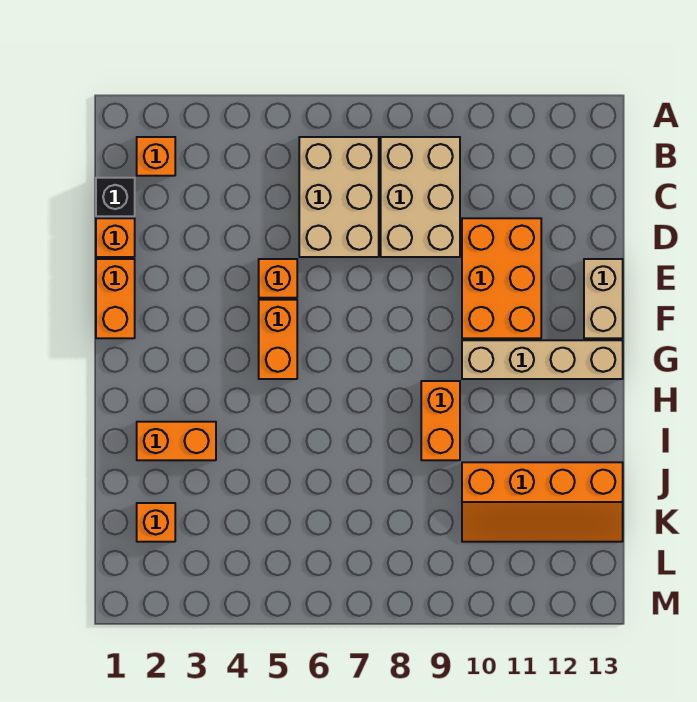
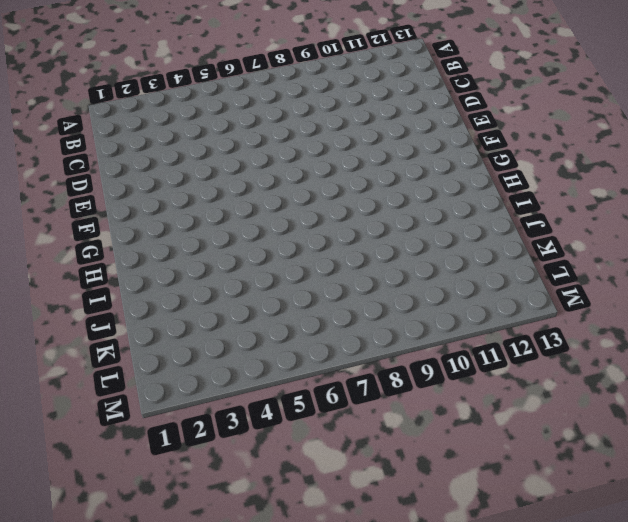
none -> orange brick B2 level 1
none -> tan brick B6:D7 level 1
none -> tan brick B8:D9 level 1

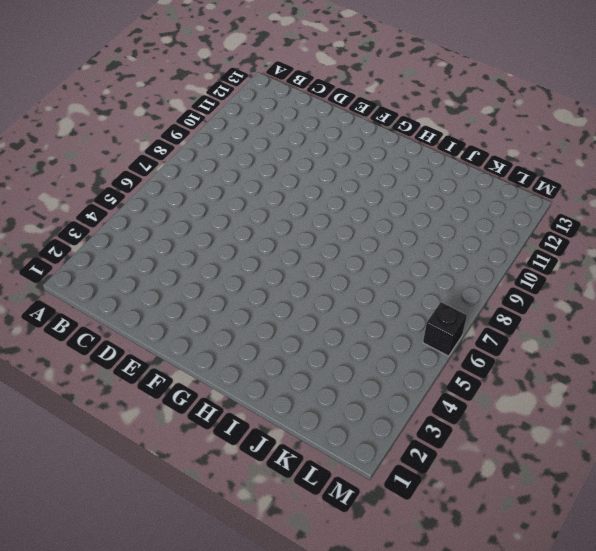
black brick M6 level 1 -> black brick C1 level 1
none -> orange brick B2 level 1
none -> tan brick B6:D7 level 1
none -> tan brick B8:D9 level 1

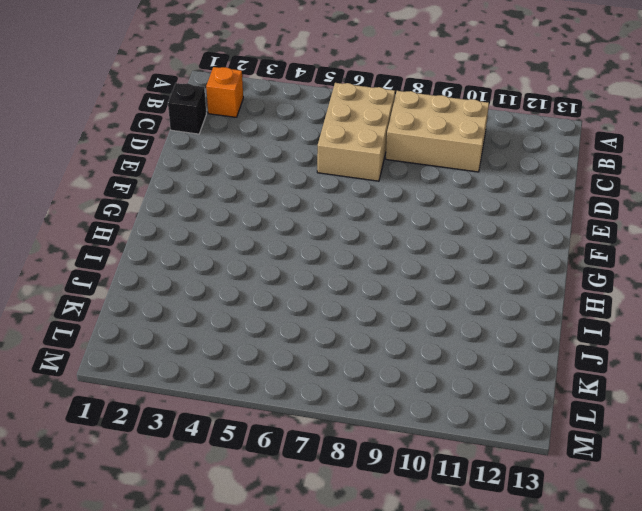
tan brick B8:C10 level 1 -> tan brick B8:D9 level 1
none -> orange brick D1 level 1
none -> orange brick D10:F11 level 1
none -> orange brick E1:F1 level 1

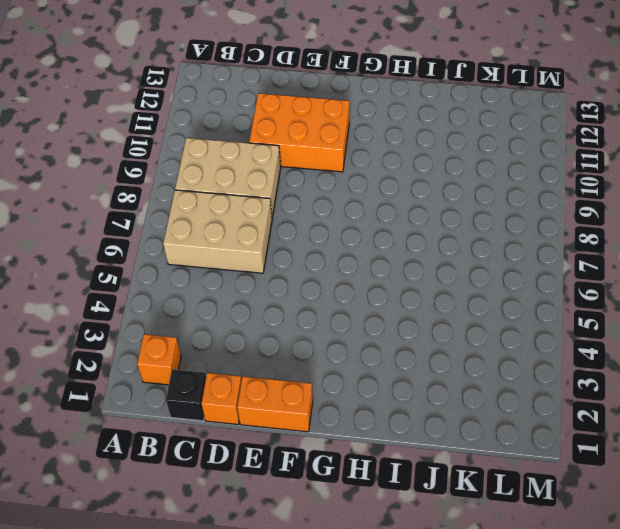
none -> orange brick E5 level 1
none -> tan brick E13:F13 level 1
none -> orange brick F5:G5 level 1

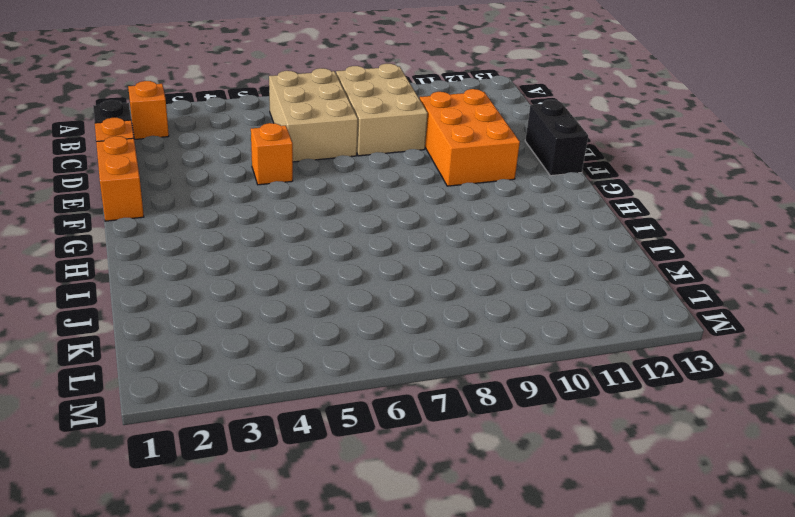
black brick E13:F13 level 1 -> tan brick E13:F13 level 1
none -> orange brick F5:G5 level 1
none -> tan brick G10:G13 level 1
none -> orange brick H9:I9 level 1

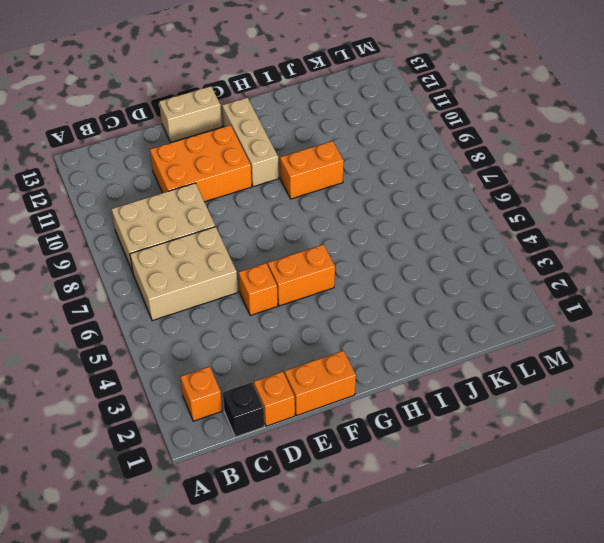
tan brick G10:G12 level 1 -> tan brick G10:G13 level 1
none -> orange brick I2:I3 level 1
none -> orange slope J10:K13 level 1 top J
none -> orange brick K2 level 1

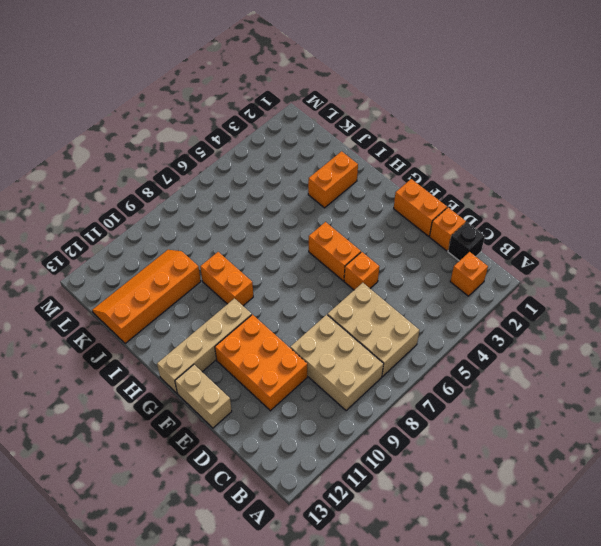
none -> orange brick K2 level 1

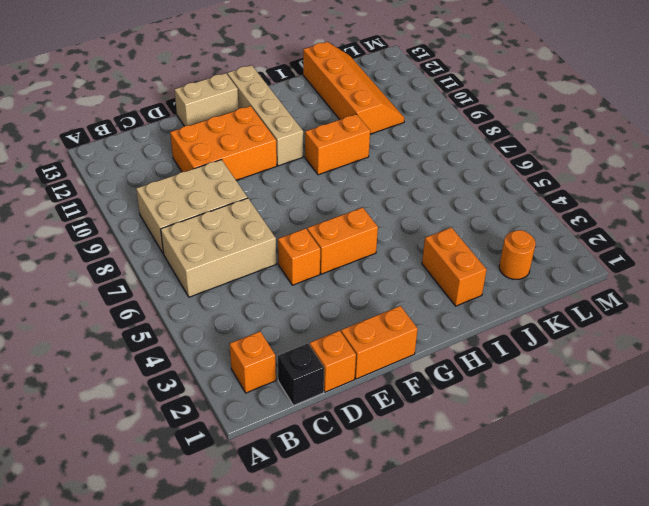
orange round brick K2 level 1 -> orange brick K2 level 1

